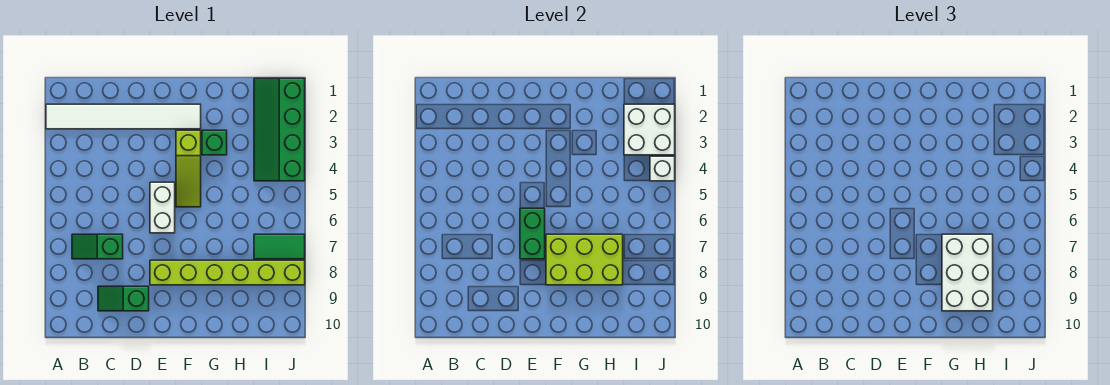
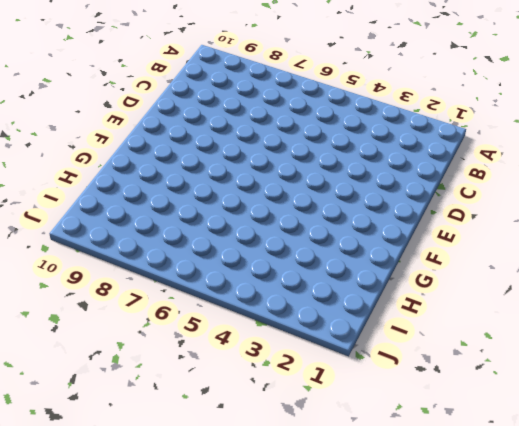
none -> white tile A2:F2 level 1
none -> green slope B7:C7 level 1 top C
none -> green slope C9:D9 level 1 top D

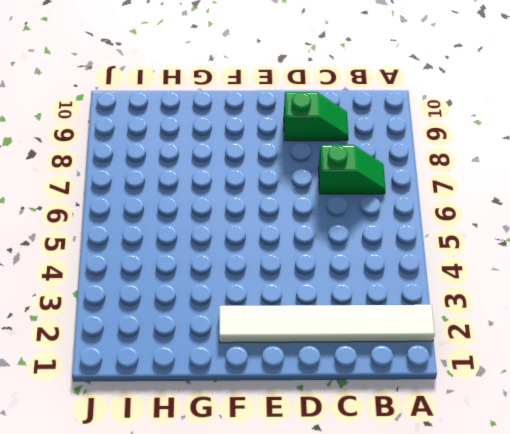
none -> white brick E5:E6 level 1
none -> lime brick E8:J8 level 1
none -> lime slope F3:F5 level 1 top 3

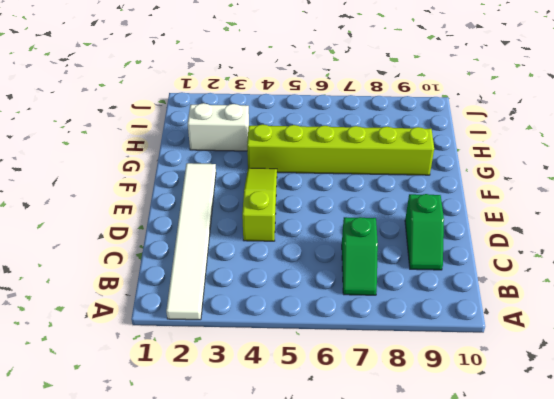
lime slope D4:F4 level 1 top D -> lime slope F3:F5 level 1 top 3
lime brick G4:G9 level 1 -> lime brick E8:J8 level 1
white brick H2:H3 level 1 -> white brick E5:E6 level 1
none -> green brick G3 level 1
none -> green slope I1:J4 level 1 top J
none -> green tile I7:J7 level 1

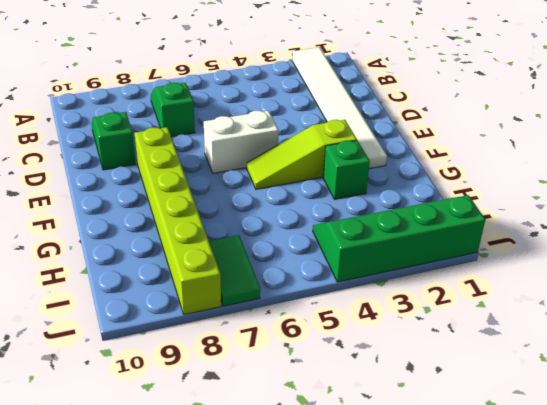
none -> green brick E6:E7 level 2
none -> lime brick F7:H8 level 2
none -> white brick I2:J3 level 2

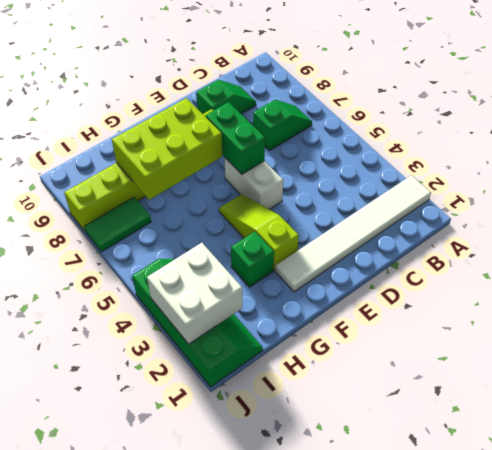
none -> white brick J4 level 2
none -> white brick G7:H9 level 3

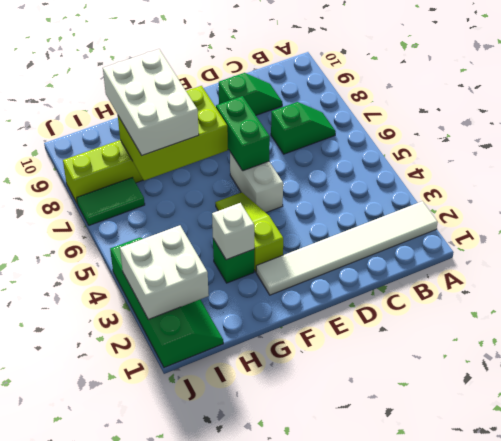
white brick G3 level 2 -> white brick J4 level 2

